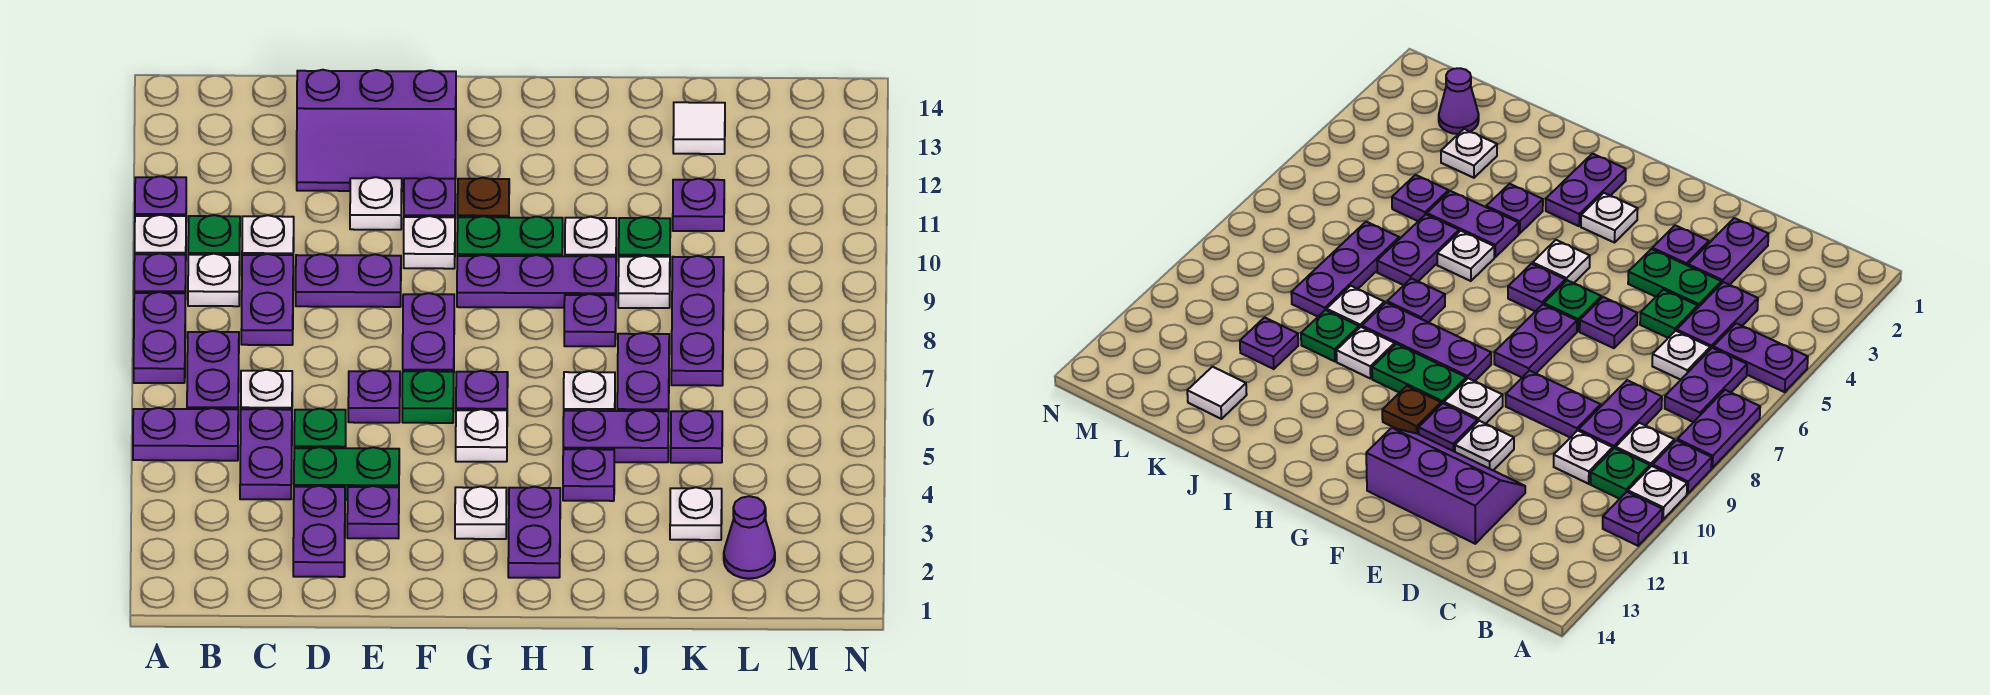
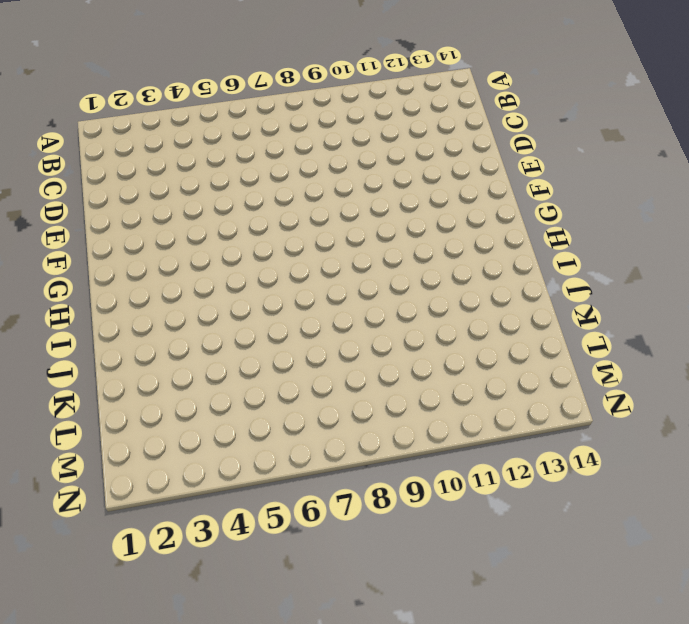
none -> purple plate A5:B5 level 1
none -> purple plate A7:A8 level 1
none -> purple plate A9 level 1
none -> white plate A10 level 1

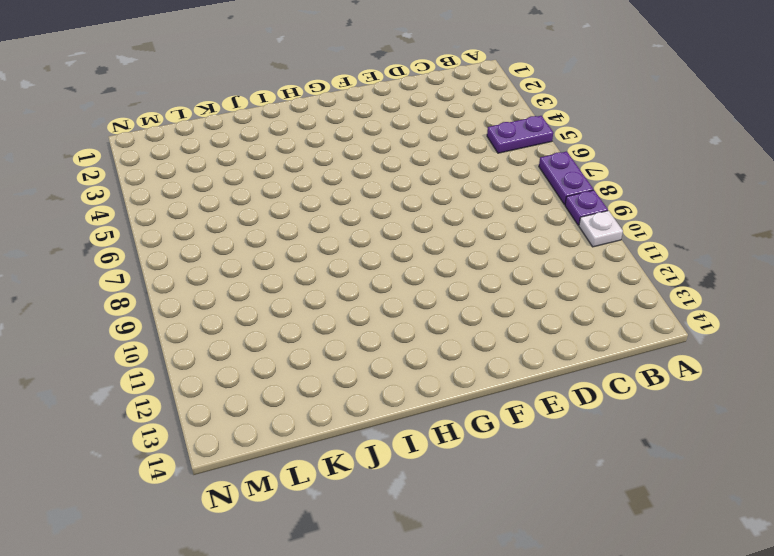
none -> purple plate A11 level 1
none -> purple plate B6:B7 level 1
none -> white plate B9 level 1
none -> green plate B10 level 1

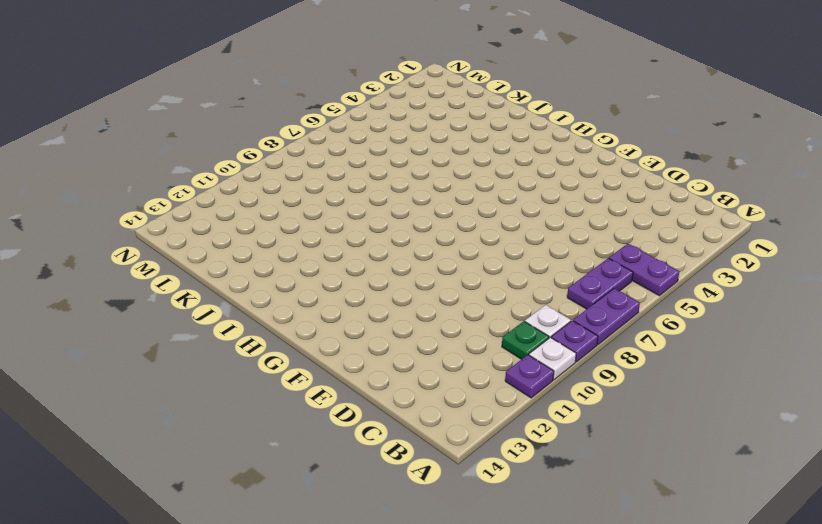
none -> purple plate C4:C5 level 1
none -> white plate C6 level 1
none -> purple plate C8:C9 level 1
none -> white plate C10 level 1

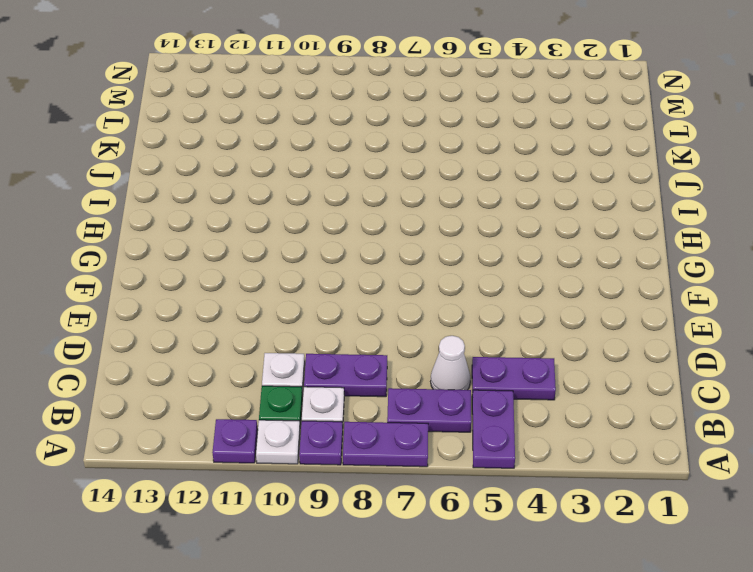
white cone C6 level 1 -> white plate C6 level 1
none -> purple plate D2:D3 level 1
none -> green plate D4:E4 level 1
none -> green plate D5 level 1
none -> purple plate D9:E9 level 1

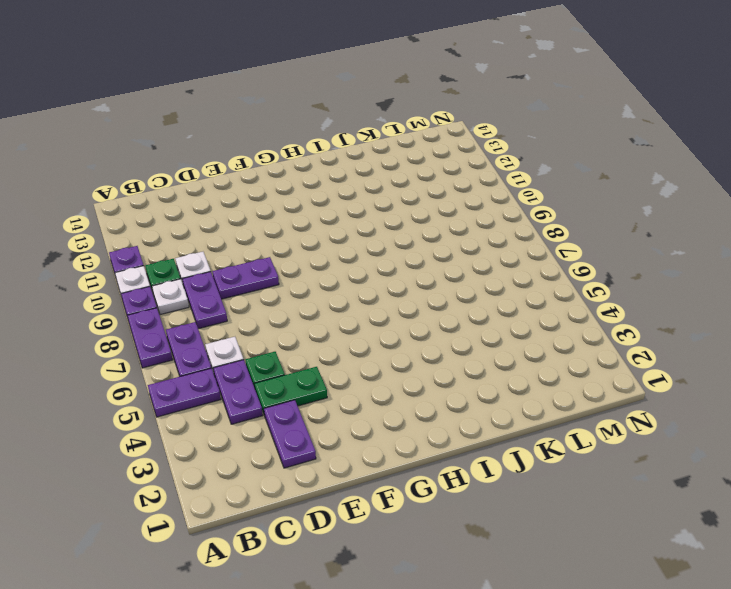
none -> purple slope D12:F13 level 1 top 13
none -> purple plate E3 level 1
none -> purple plate E6 level 1
none -> white plate E11 level 1

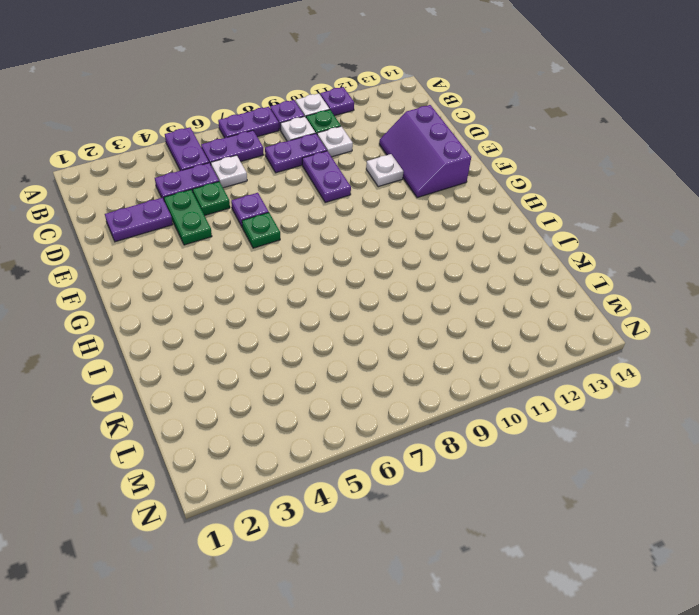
none -> purple plate E3 level 1
none -> purple plate F7:F8 level 1
none -> white plate F10 level 1
none -> purple plate F11 level 1

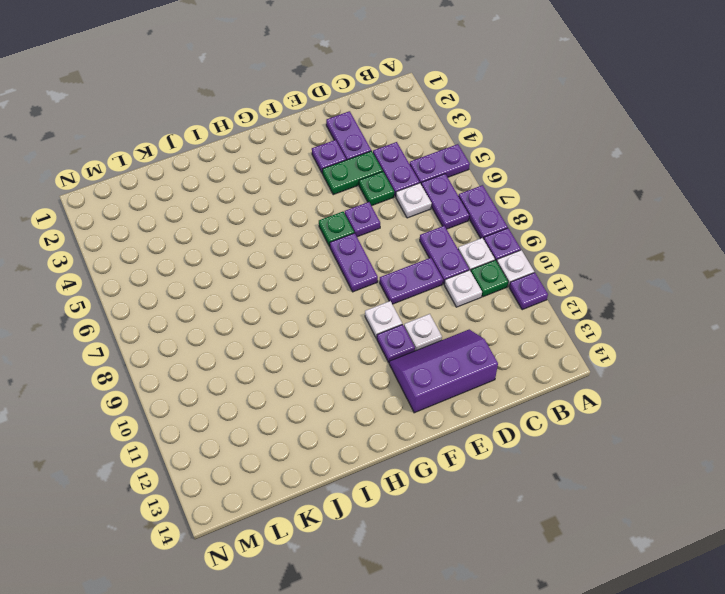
none -> white plate G3 level 1
none -> white plate G5 level 1
none -> purple plate G6 level 1
none -> purple plate G9:I9 level 1

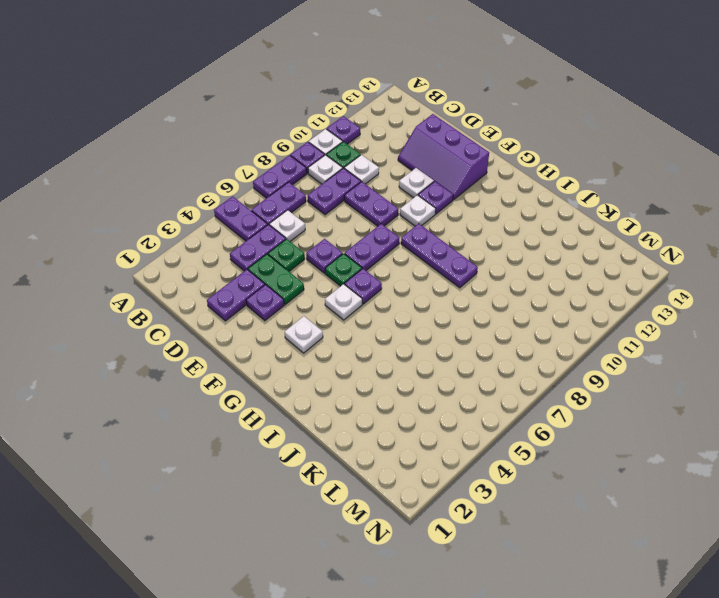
none -> green plate G10:H10 level 1
none -> brown plate G11 level 1
none -> purple plate H2:H3 level 1
none -> purple plate I4 level 1

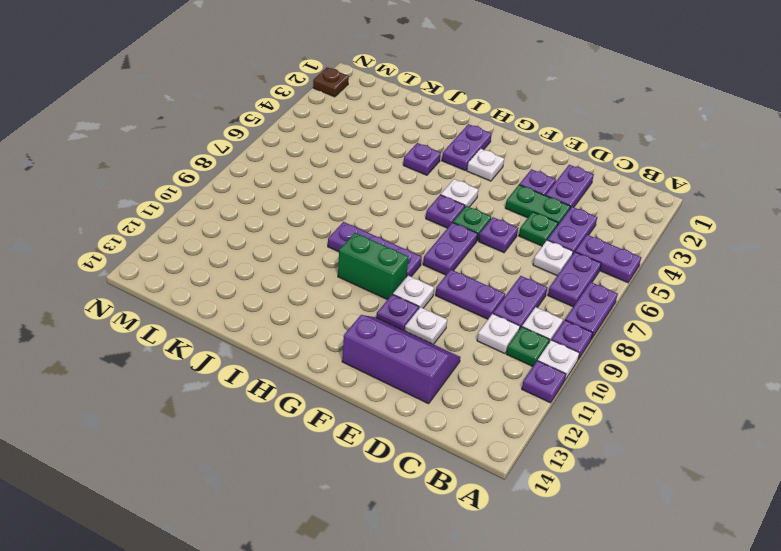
green brick G10:H10 level 1 -> green plate G10:H10 level 1
brown plate N2 level 1 -> brown plate G11 level 1
none -> purple plate I5:J5 level 1
none -> white plate I6 level 1
none -> purple plate I8 level 1
none -> white plate I10 level 1

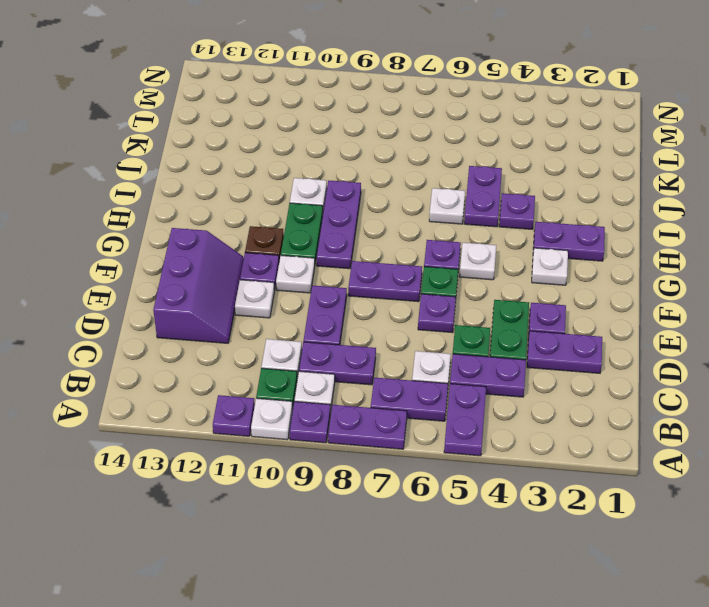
none -> purple plate I8 level 1
none -> purple plate J6:J7 level 1
none -> white plate J9 level 1
none -> green plate J10 level 1

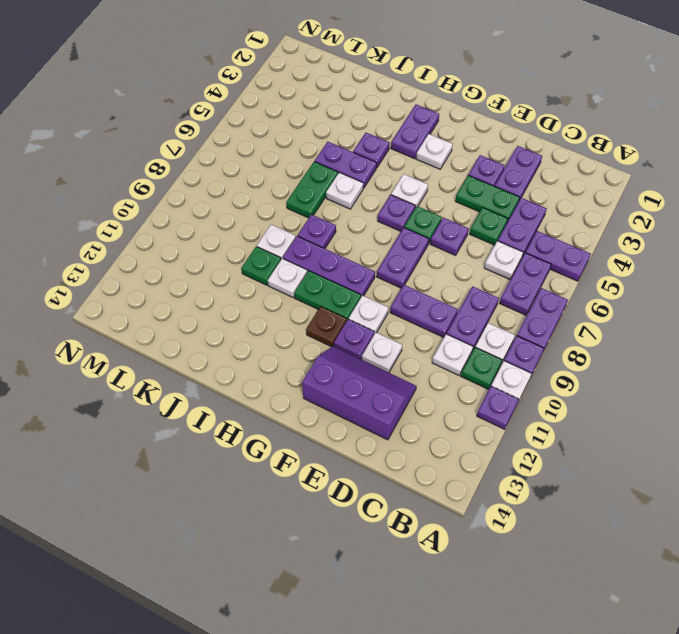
green plate J6:J7 level 1 -> purple plate J6:J7 level 1
none -> white plate K3 level 1
none -> purple plate K5 level 1
none -> purple plate K7:K9 level 1
none -> purple plate K11 level 1

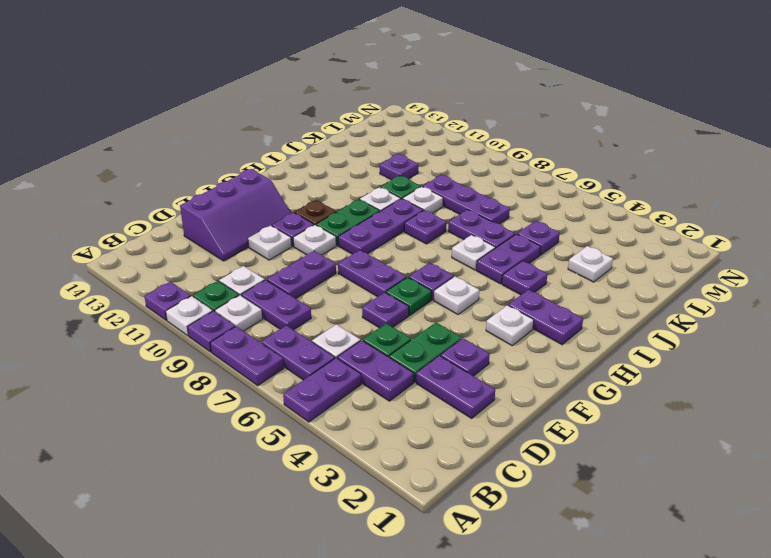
none -> white tile K13 level 1
none -> purple cone L2 level 1

